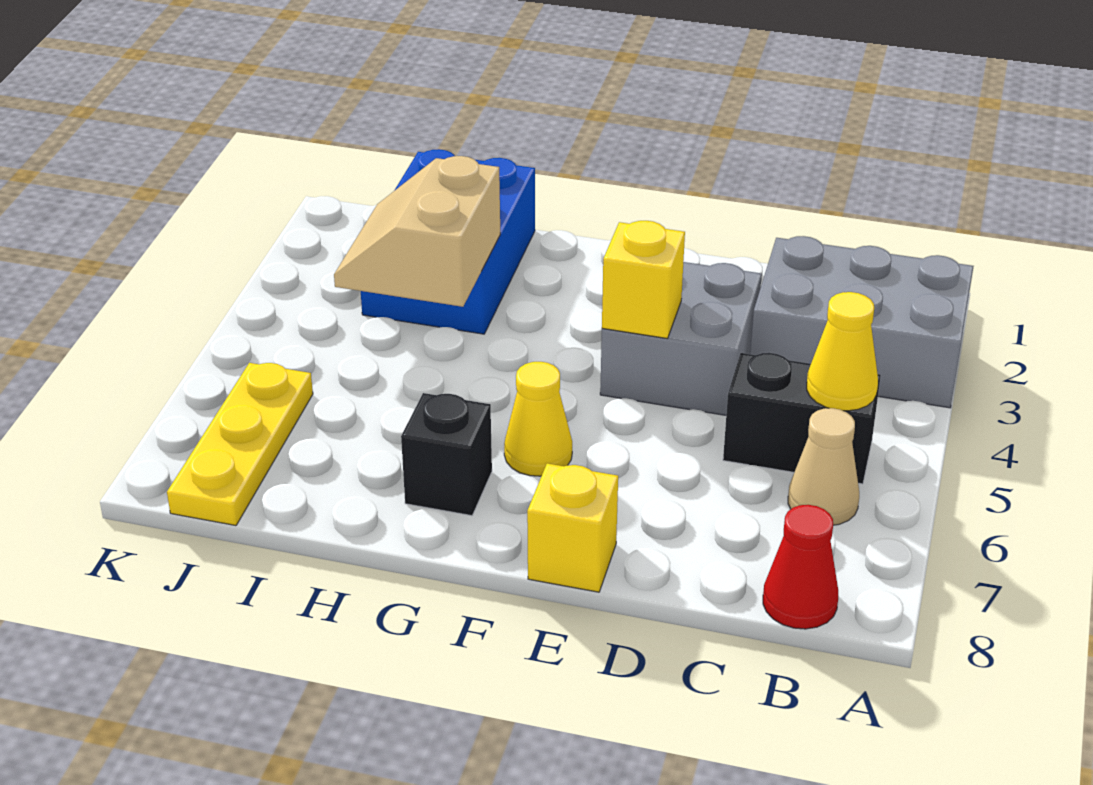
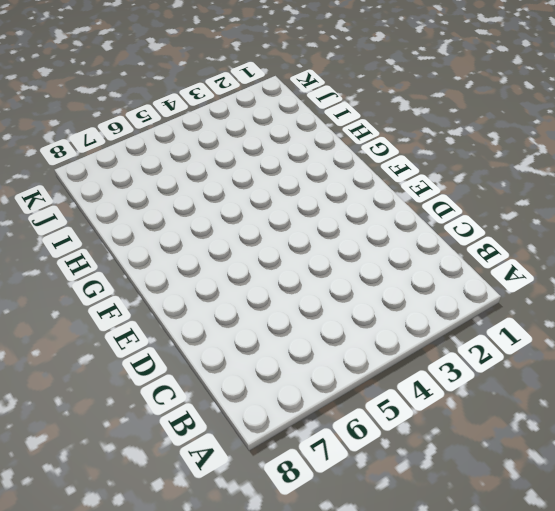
none -> grey brick A2:C3 level 1
none -> black brick B5:C5 level 1
none -> tan cone B6 level 1

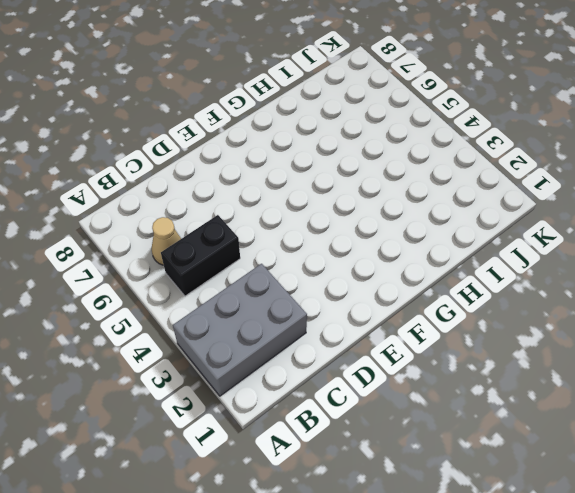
none -> red cone B8 level 1
none -> grey brick D3:E4 level 1
none -> yellow brick E8 level 1

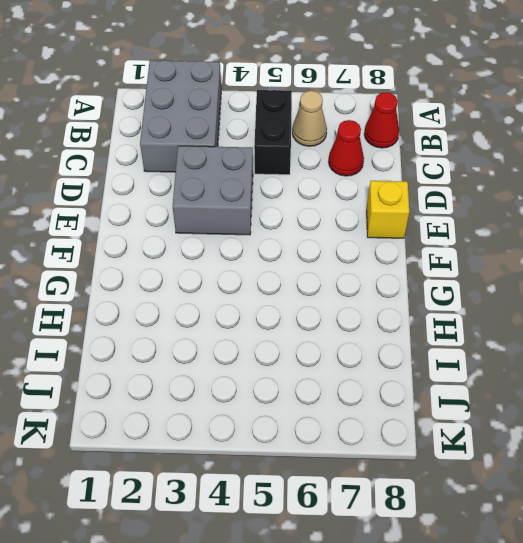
red cone C7 level 1 -> none
none -> yellow cone F6 level 1
none -> black brick G7 level 1
none -> blue brick H1:I3 level 1

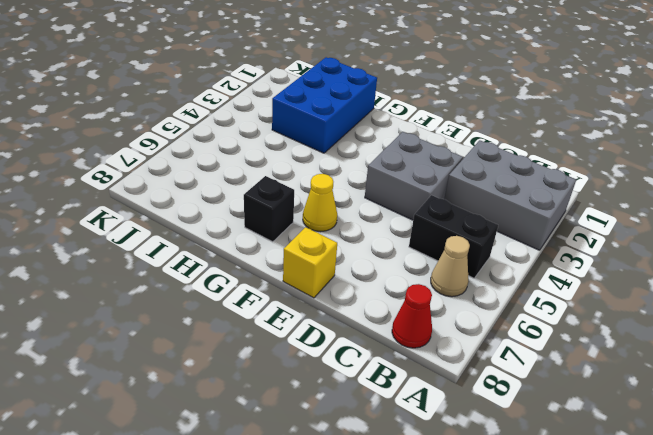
none -> yellow plate J6:J8 level 1
none -> yellow cone B5 level 2
none -> yellow brick E4 level 2

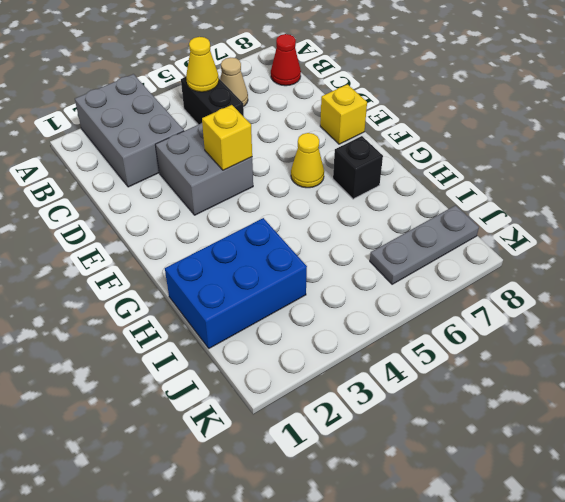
grey plate J6:J8 level 1 -> yellow plate J6:J8 level 1
none -> tan slope H3:I4 level 2 top H

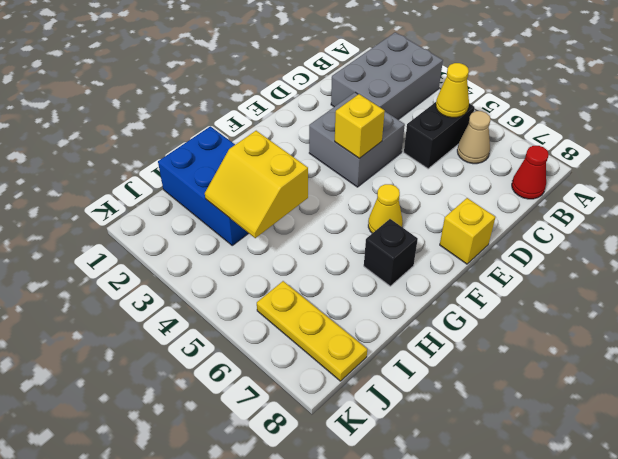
yellow slope H3:I4 level 2 top H -> tan slope H3:I4 level 2 top H

